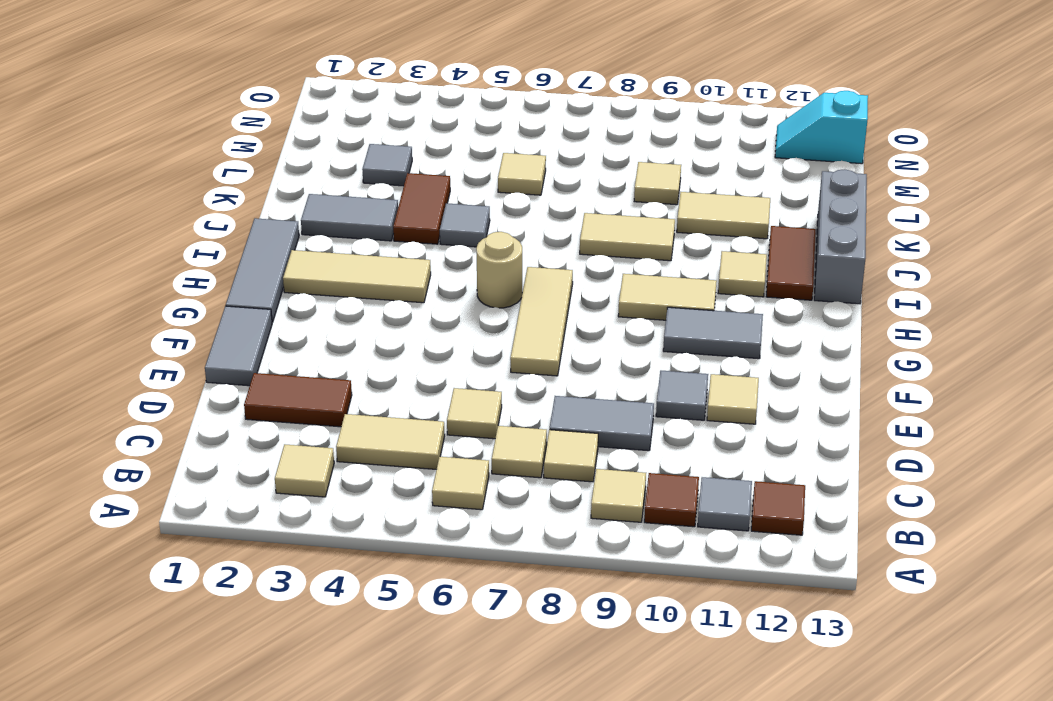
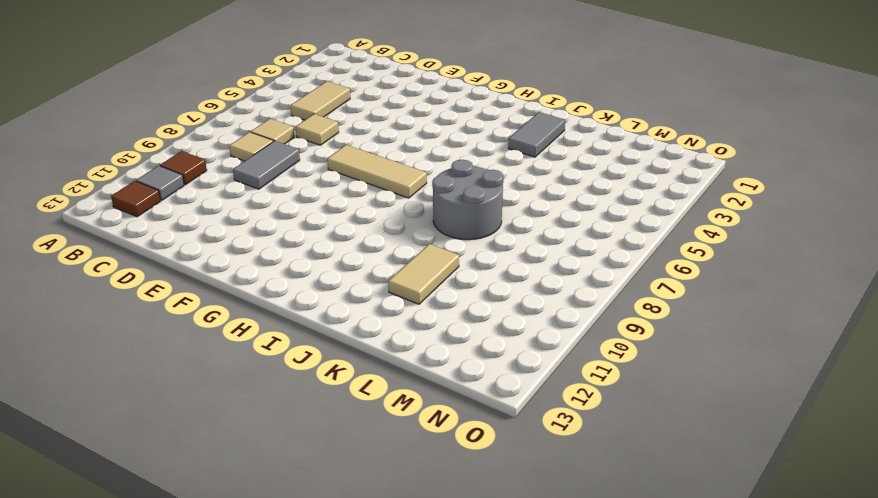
grey round brick J7:K8 level 1 -> tan tile J8:J9 level 1
none -> tan tile B3 level 1
none -> tan tile B6 level 1
none -> tan tile B9 level 1
none -> brown tile D2:D3 level 1

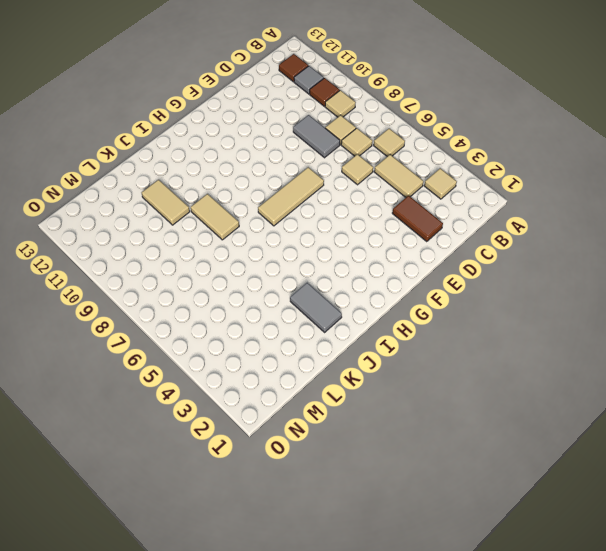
none -> grey tile E1:F1 level 1
none -> grey tile E10 level 1
none -> tan tile E11 level 1
none -> grey tile G1:I1 level 1

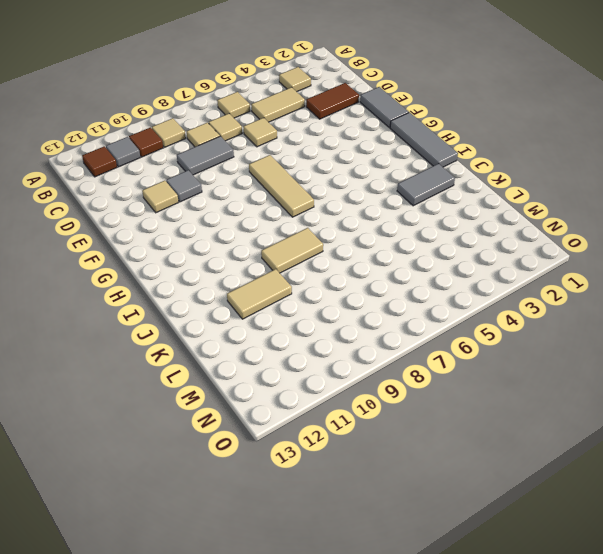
none -> grey tile G10:G11 level 1
none -> tan tile H2:H4 level 1
none -> tan round brick H6 level 1
none -> tan tile H9:H10 level 1

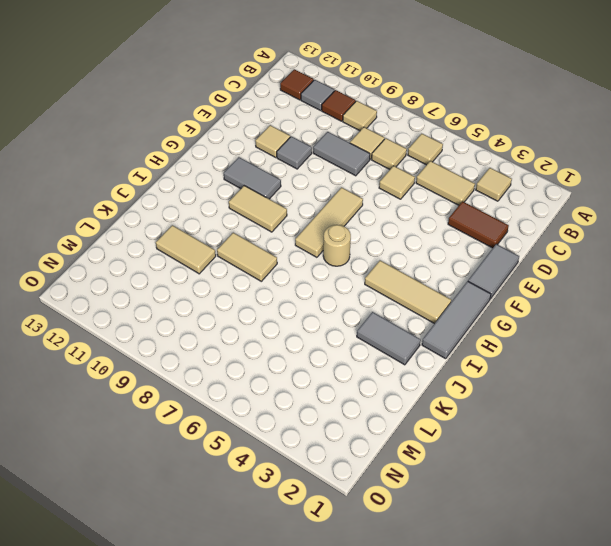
none -> tan tile I11 level 1
none -> brown tile I12:J12 level 1
none -> grey brick I13:K13 level 1
none -> brown tile J4:K4 level 1

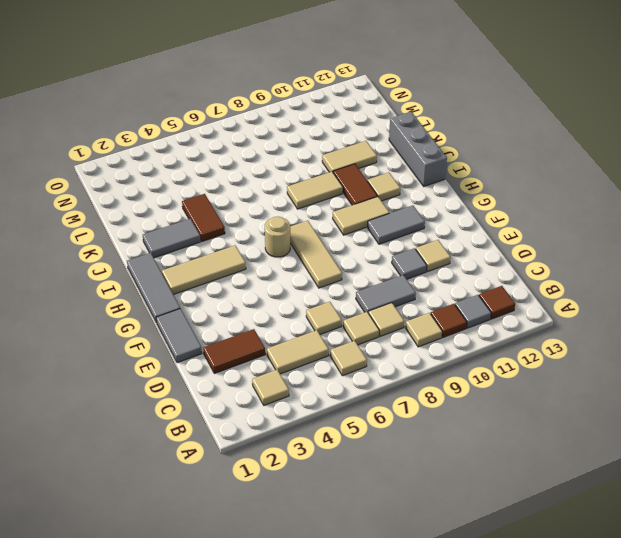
brown tile I10:J10 level 1 -> brown tile I12:J12 level 1
none -> grey tile J5 level 1
none -> grey tile L3 level 1
none -> tan tile L6 level 1
none -> tan tile L9 level 1

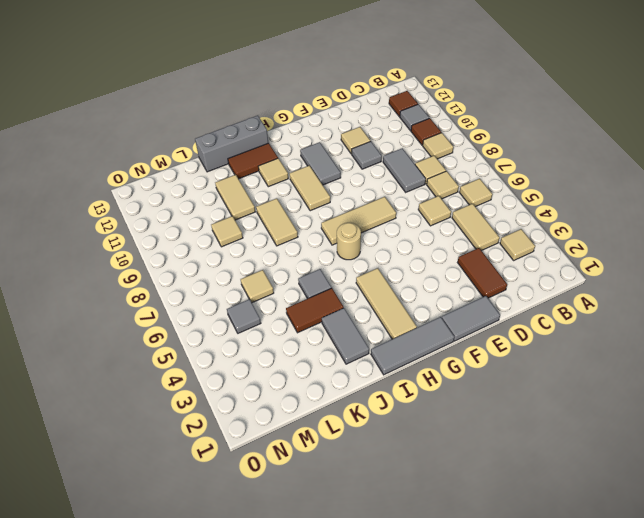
grey tile M5 level 1 -> grey tile L3 level 1
none -> cyan slope N12:N13 level 1 top 13

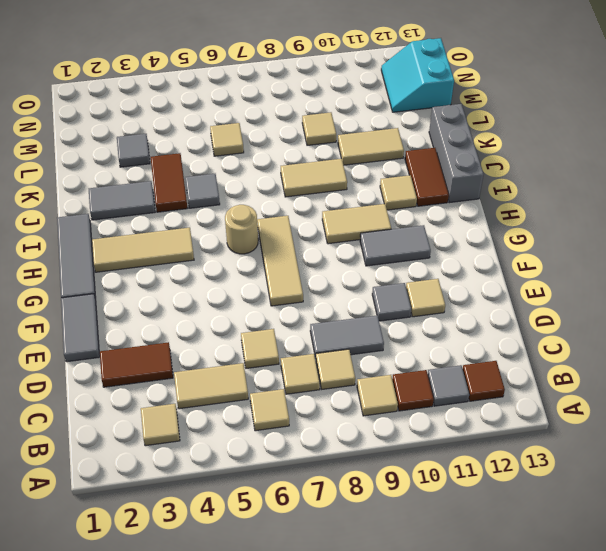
cyan slope M12:N13 level 1 top 13 -> cyan slope N12:N13 level 1 top 13

